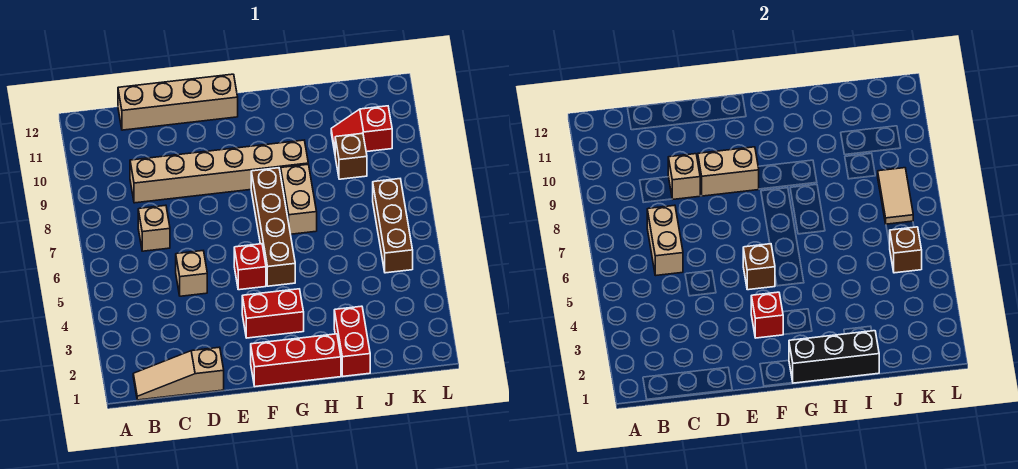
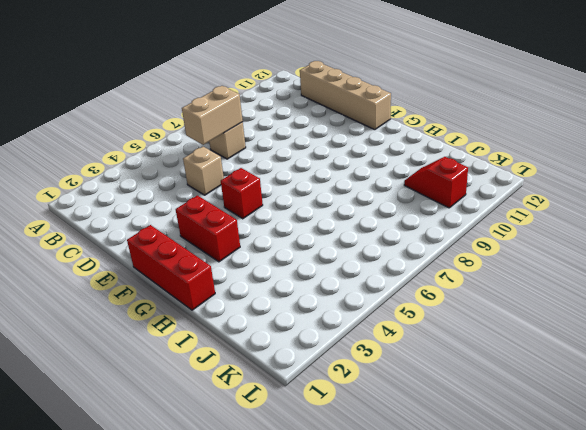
none -> tan slope B1:D1 level 1 top D
none -> tan brick C9:H9 level 1
none -> brown brick G5:G8 level 1

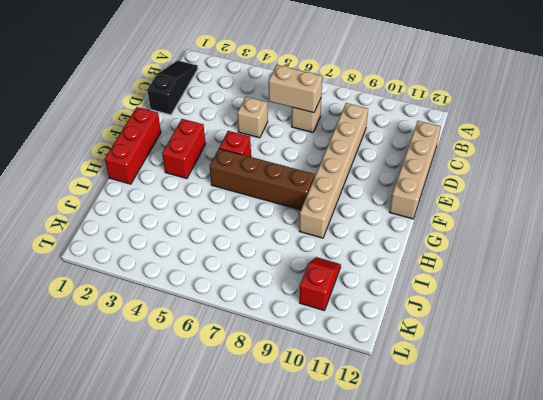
black slope B1:D1 level 1 top D -> tan slope B1:D1 level 1 top D
none -> tan brick H7:H8 level 1
none -> red brick I1:I2 level 1
none -> brown brick J9 level 1

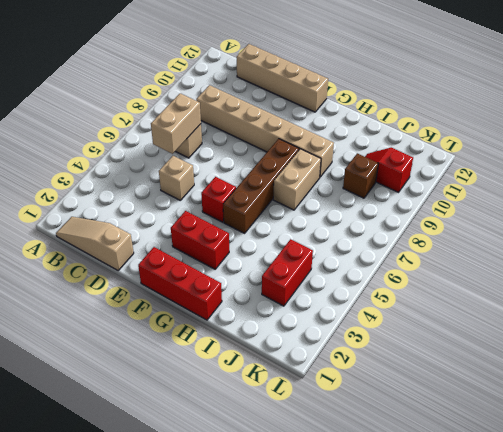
red brick J3:J4 level 1 -> red brick I1:I2 level 1
none -> brown brick K5:K7 level 1
none -> tan brick D9 level 2
none -> tan brick E9:F9 level 2

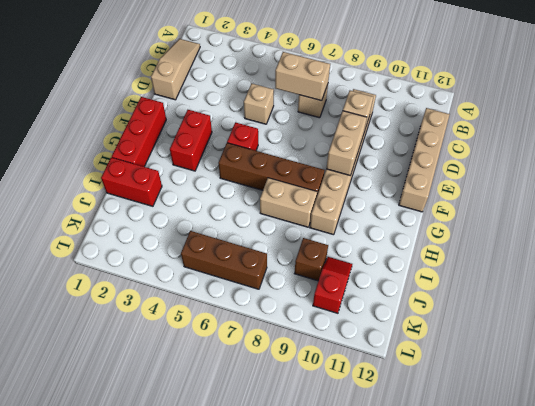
none -> red brick F3 level 2
none -> brown brick F5 level 2
none -> black brick G1:I1 level 2

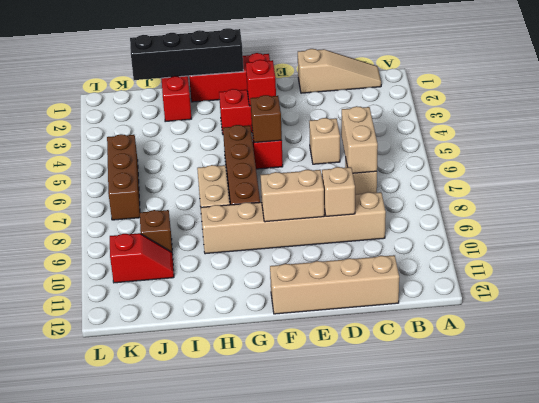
black brick G1:J1 level 2 -> black brick G1:I1 level 2
none -> brown brick K5 level 2
none -> tan tile K7:K8 level 2

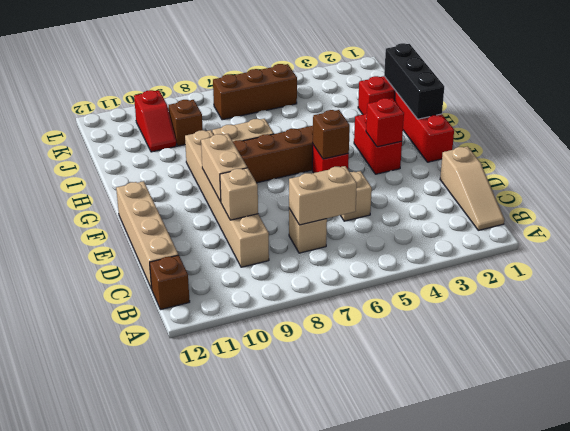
brown brick B12 level 1 -> brown brick K5 level 2
none -> tan tile K7:K8 level 2

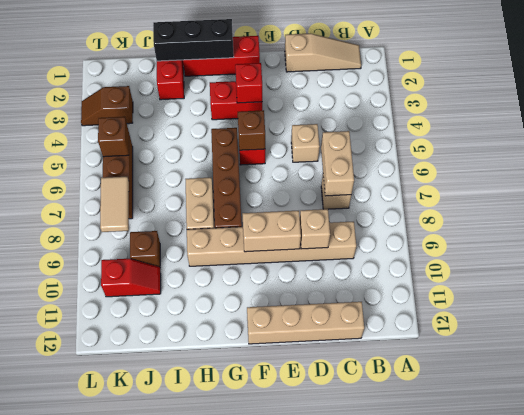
brown slope K3:L3 level 1 top K -> none

